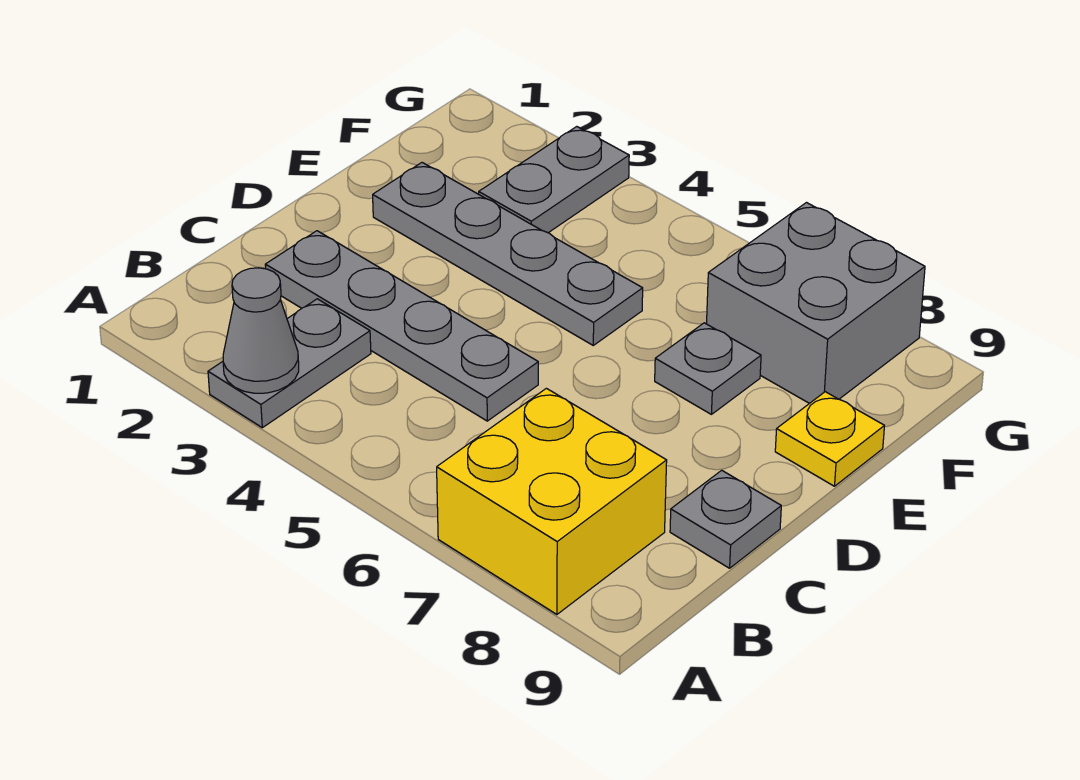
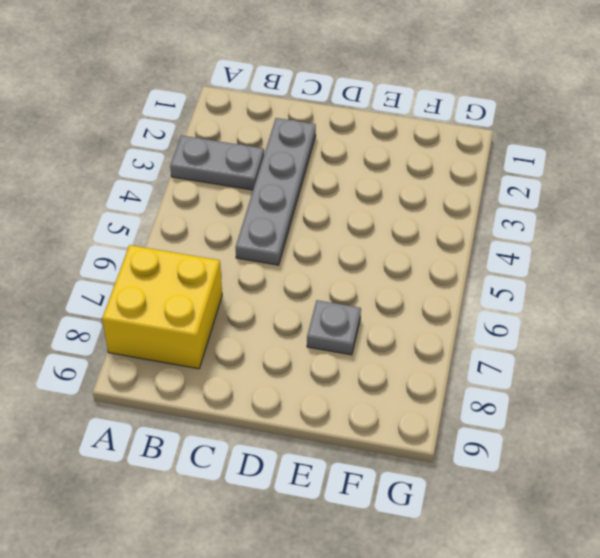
none -> grey plate C9 level 1
none -> grey plate E2:E5 level 1

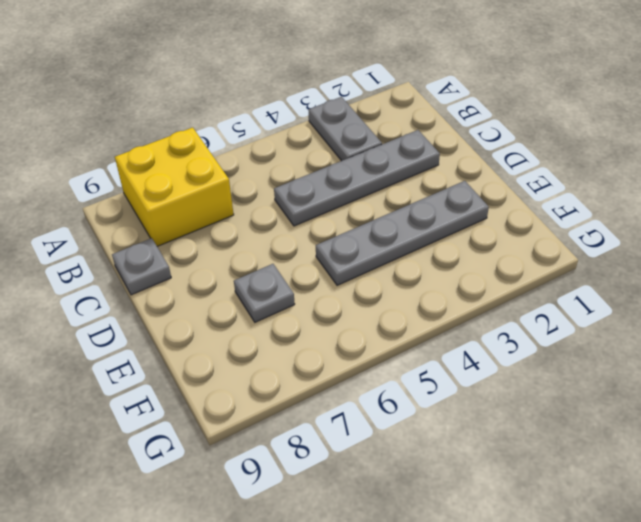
none -> yellow plate E9 level 1
none -> grey plate F3:G3 level 1

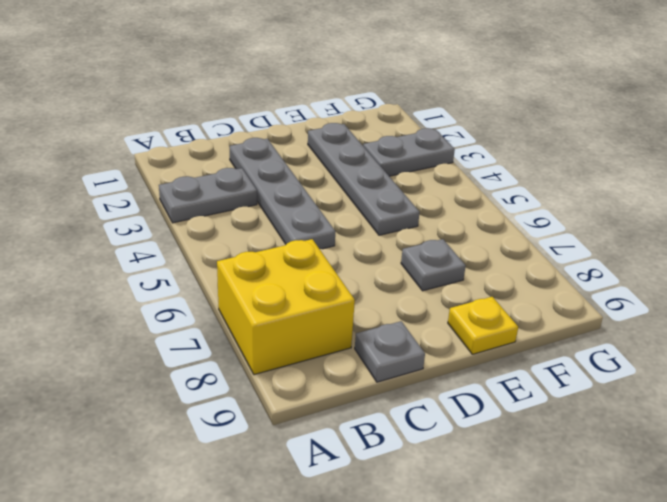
none -> grey brick F7:G8 level 1
none -> grey cone A3 level 2

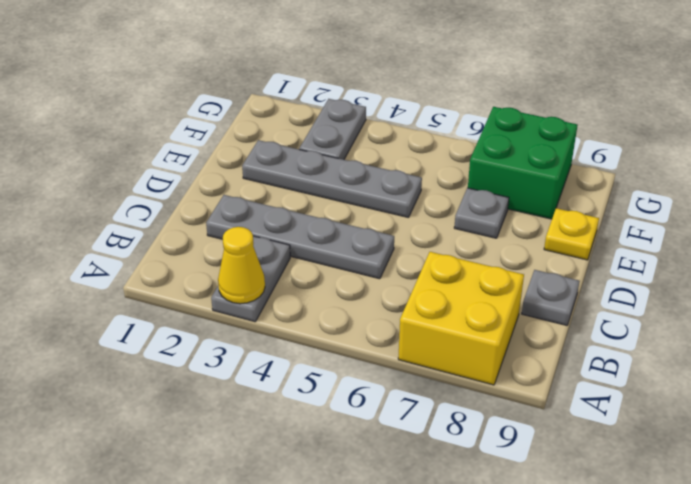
yellow cone A3 level 2 -> grey cone A3 level 2
green brick F7:G8 level 1 -> grey brick F7:G8 level 1

